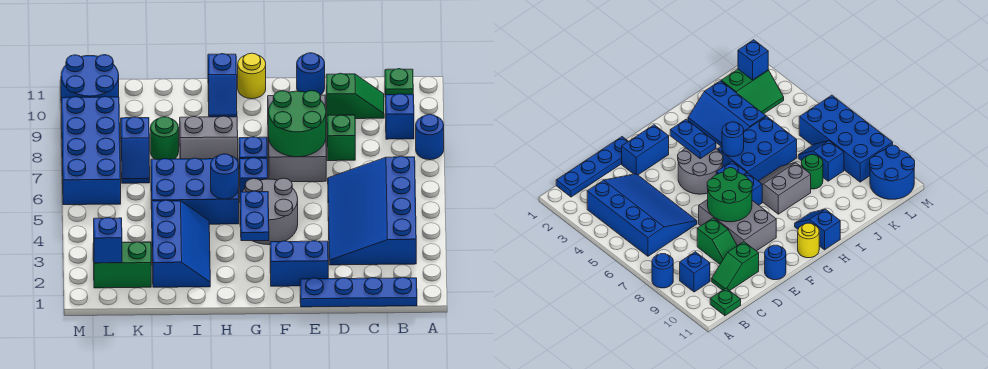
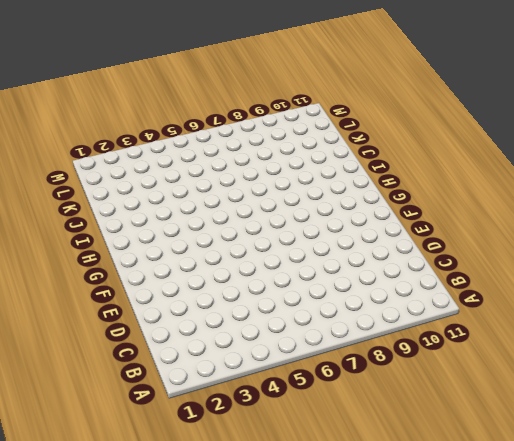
none -> blue round brick A8 level 1
none -> blue plate B1:E1 level 1
none -> blue slope B3:D6 level 1 top B

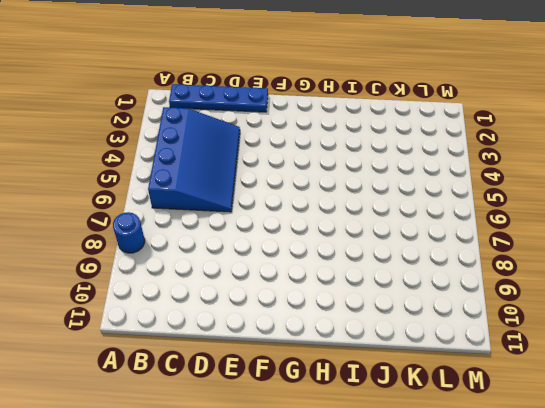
none -> blue brick B9 level 1
none -> green plate B11 level 1
none -> green slope C10:D10 level 1 top D

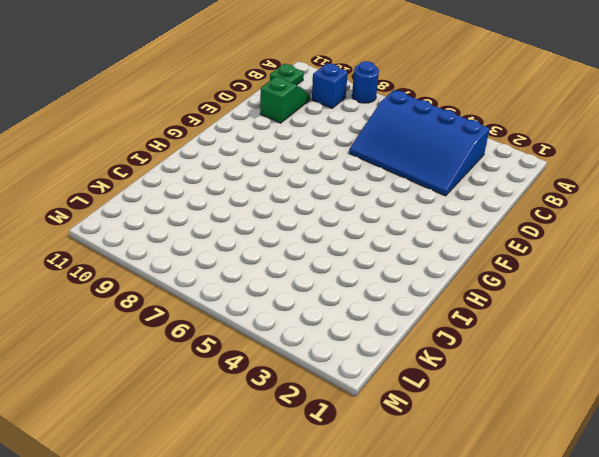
none -> blue plate B1:E1 level 1
none -> green slope D8:D9 level 1 top 8
none -> blue brick E2:F2 level 1

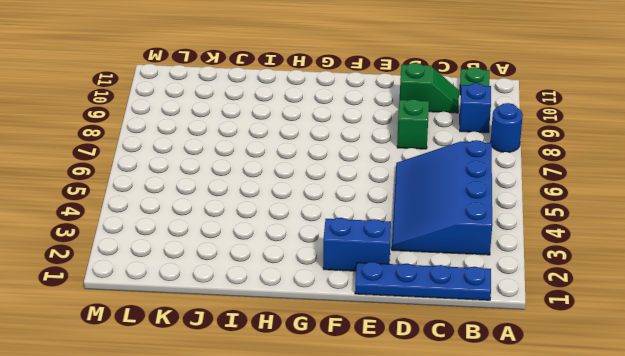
none -> grey brick E7:F9 level 1
none -> blue round brick E11 level 1
none -> grey round brick F4:G5 level 1

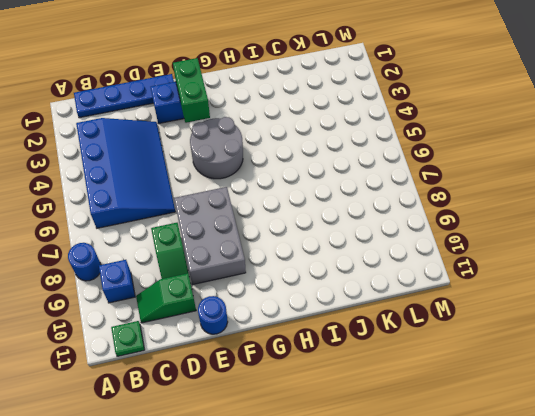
green brick F2:F3 level 2 -> none
none -> blue brick G6 level 1
none -> blue brick G7 level 1
none -> yellow round brick G11 level 1

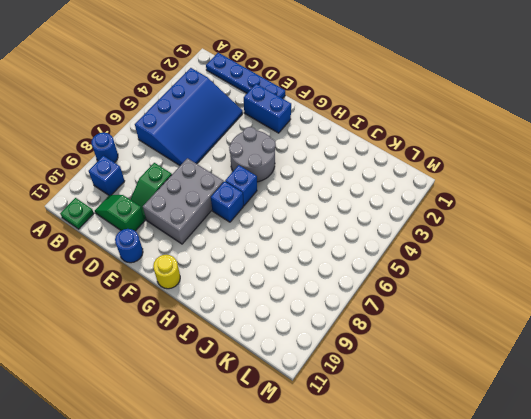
none -> blue brick H5:J6 level 1
none -> grey slope H7:I8 level 1 top 8
none -> blue slope H10:H11 level 1 top 11

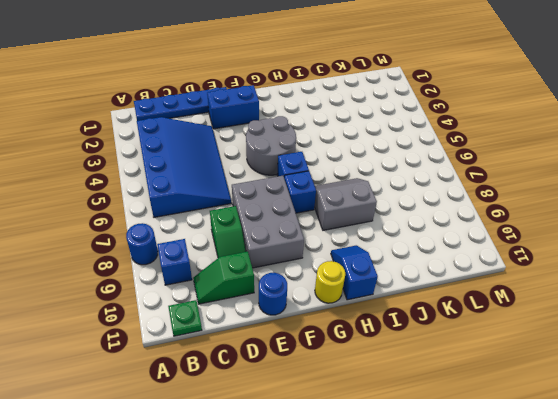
none -> blue brick H5:J6 level 1
none -> blue slope I2:J4 level 1 top J
none -> green round brick J8 level 1

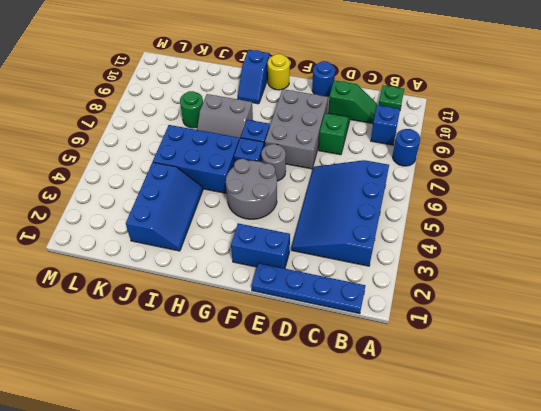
grey round brick F6 level 1 -> none
none -> green slope K2:L3 level 1 top 2
none -> blue slope K7:K8 level 1 top 8
none -> blue brick L6:M9 level 1

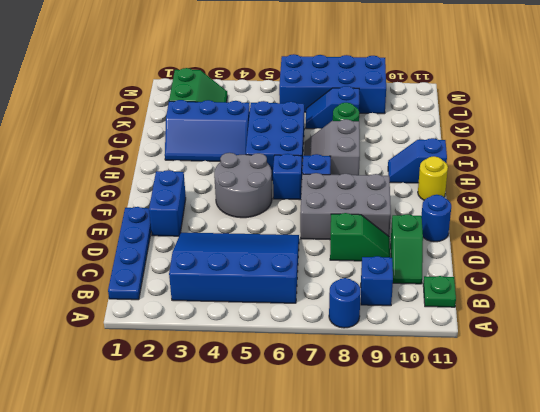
none -> blue round brick L10:M11 level 1
none -> green round brick E7:F8 level 2
none -> blue plate G3:G4 level 2

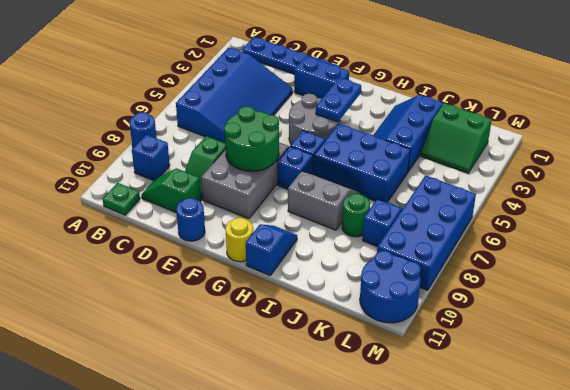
none -> blue round brick H5 level 2
none -> blue brick L2 level 2

